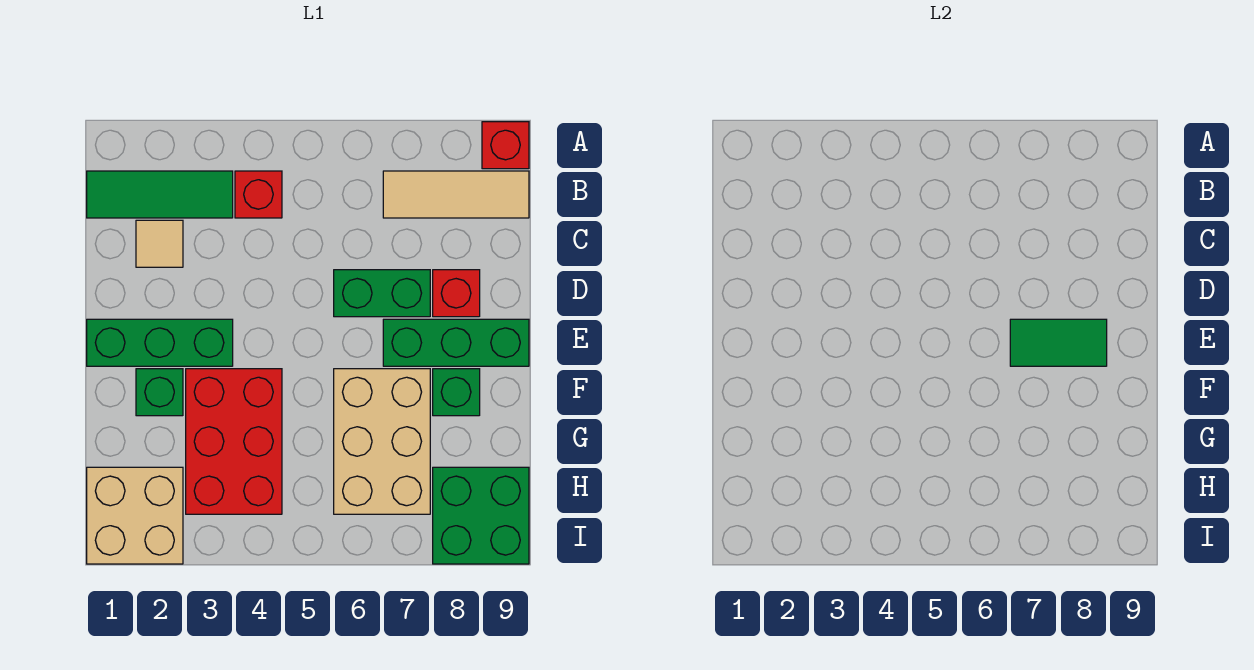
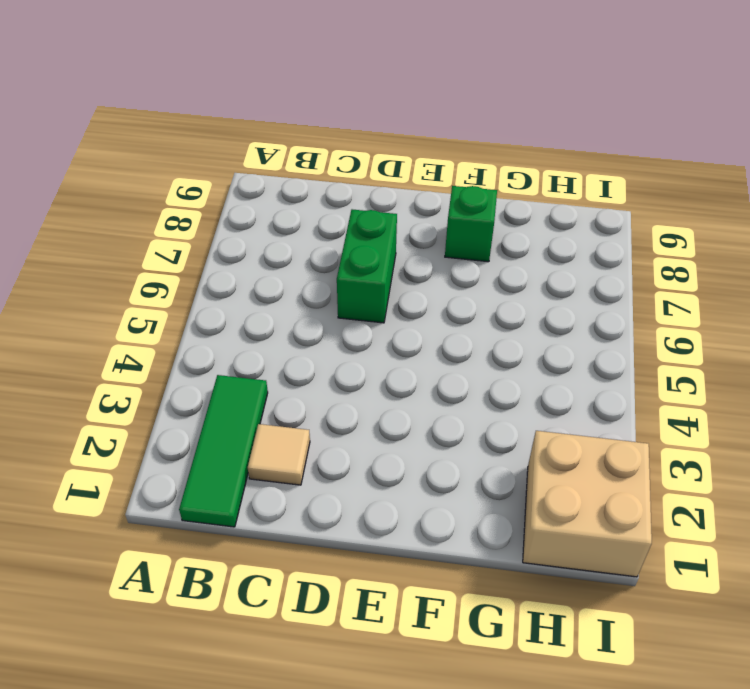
none -> red brick A9 level 1
none -> red brick B4 level 1
none -> tan tile B7:B9 level 1

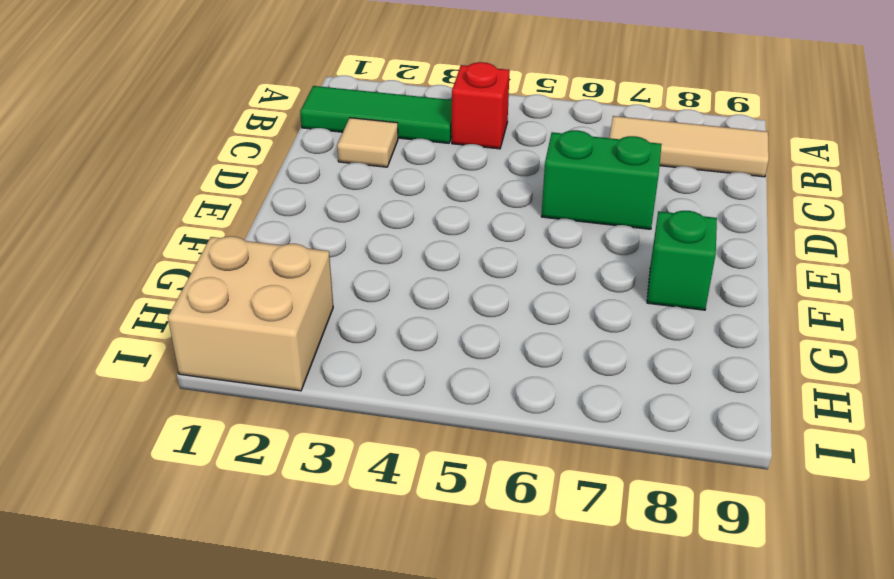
none -> red brick A9 level 1
none -> red brick D8 level 1
none -> green brick E1:E3 level 1

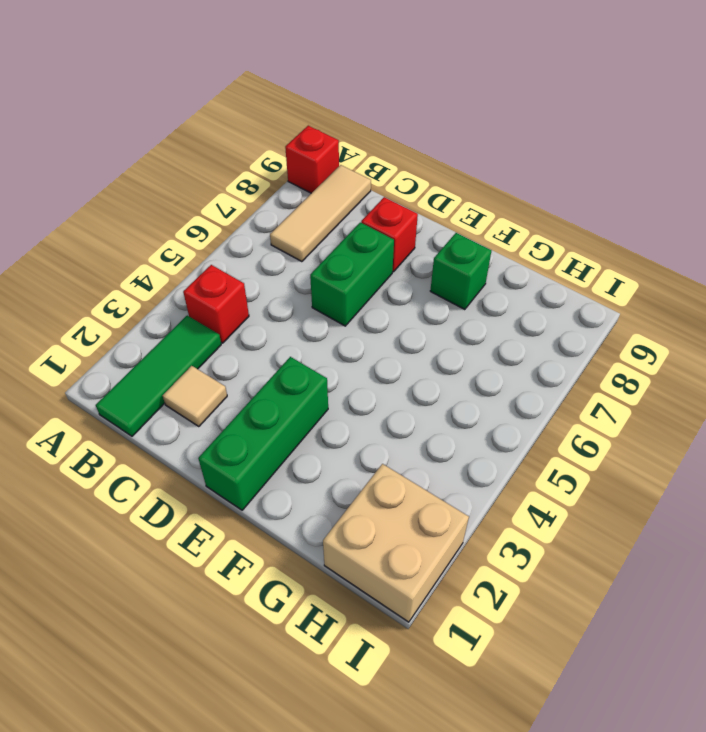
none -> green brick E7:E9 level 1
none -> green brick F2 level 1
none -> red brick F3:H4 level 1

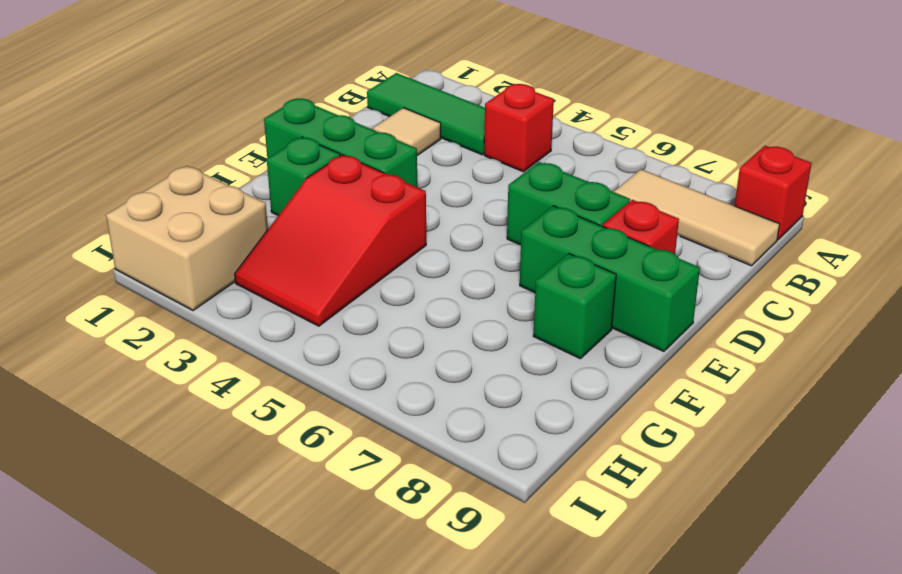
red slope F3:H4 level 1 top F -> red brick F3:H4 level 1
none -> tan brick F6:H7 level 1
none -> green brick H8:I9 level 1
none -> green tile E7:E8 level 2

